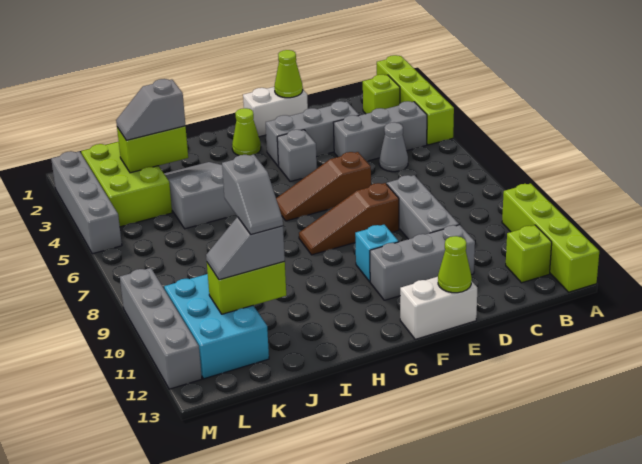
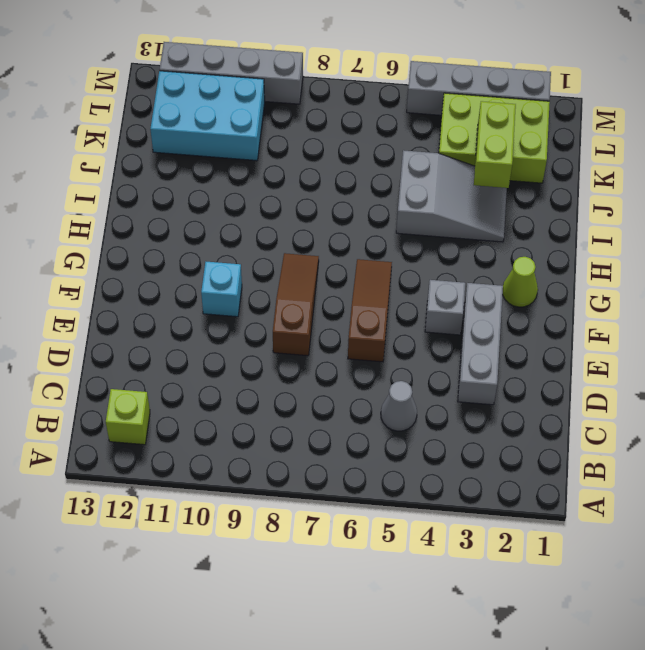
none -> lime brick A1:A4 level 1
none -> lime brick A10:A13 level 1
none -> lime brick B2 level 1

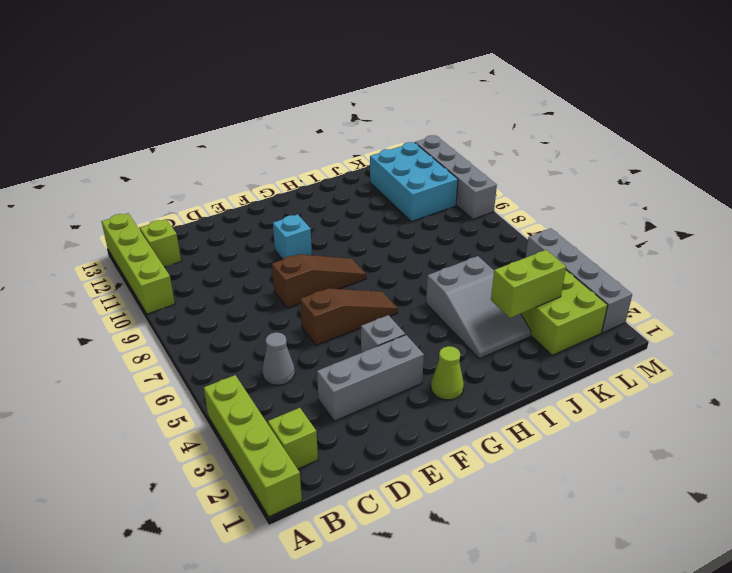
none -> grey brick B4:D4 level 1
none -> grey brick D8:D10 level 1
none -> grey brick D11:F11 level 1

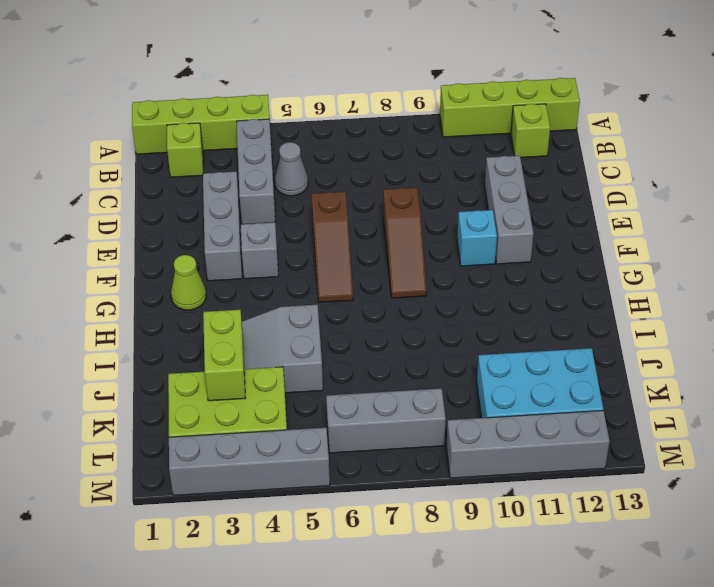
grey brick L6:L8 level 1 -> grey brick D8:D10 level 1
none -> white brick E1:F1 level 1
none -> white brick E13:F13 level 1
none -> lime cone E1 level 2

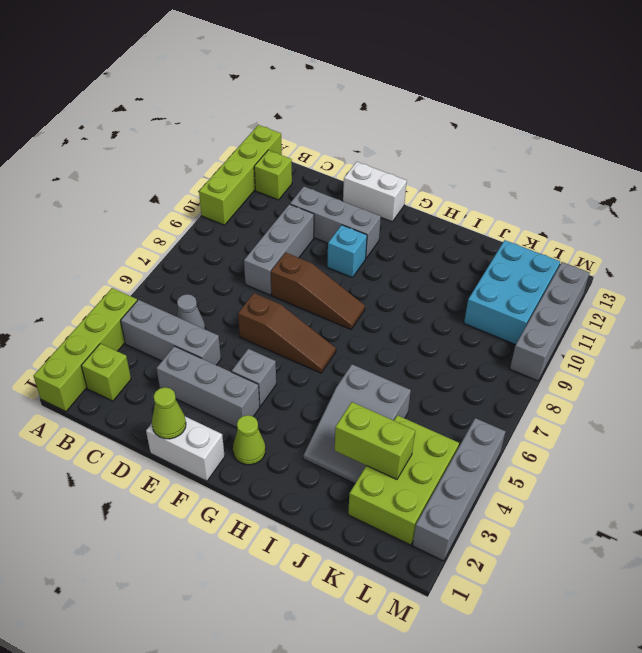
none -> lime cone E13 level 2
none -> lime brick J11:K11 level 2
none -> grey slope J3:K3 level 3 top J

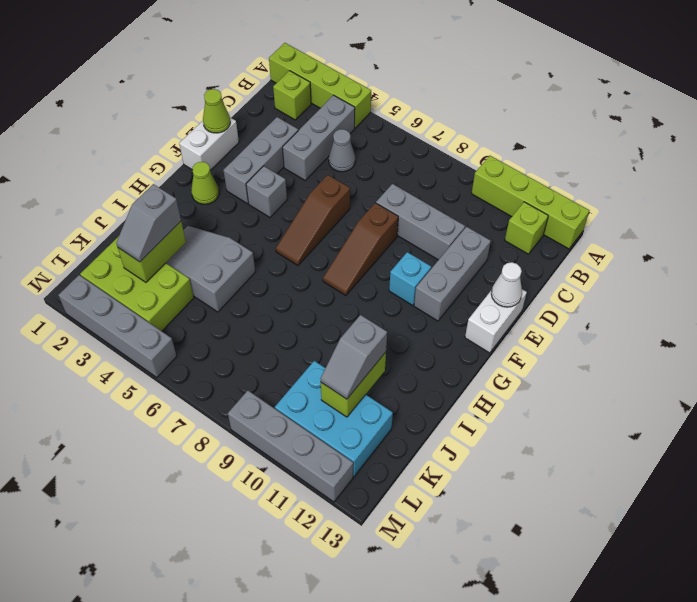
white cone E13 level 2 -> lime cone E13 level 2
none -> grey slope J10:J11 level 4 top 10

